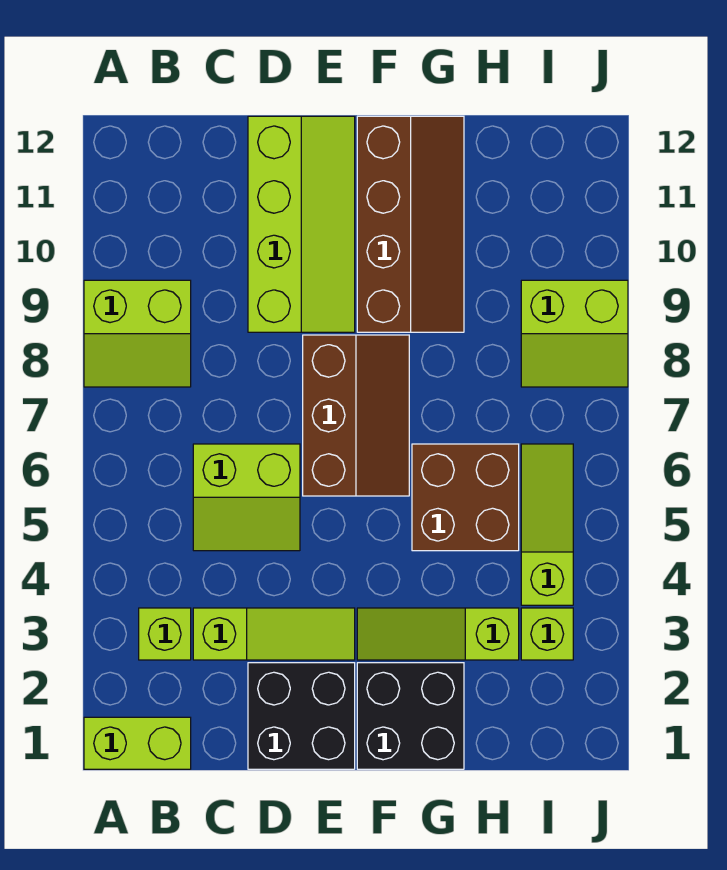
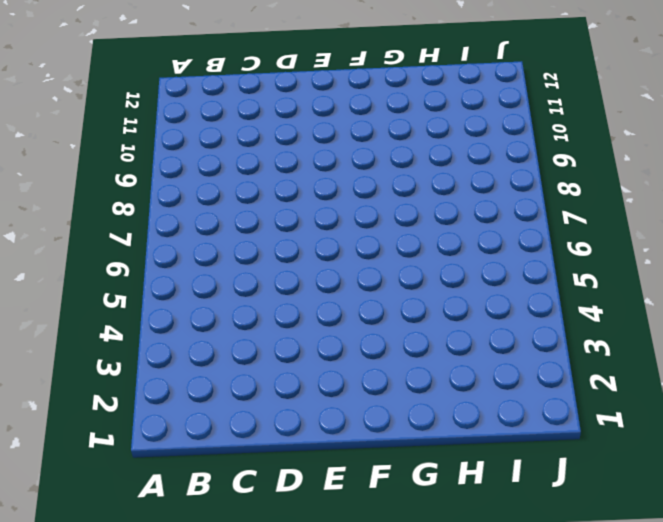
none -> lime brick A1:B1 level 1
none -> lime slope A8:B9 level 1 top 9
none -> lime brick B3 level 1

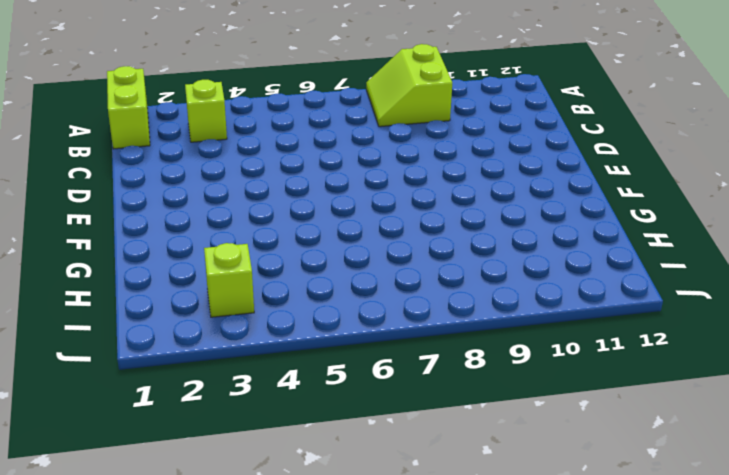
none -> lime slope C3:E3 level 1 top C
none -> lime slope C5:D6 level 1 top 6
none -> black brick D1:E2 level 1

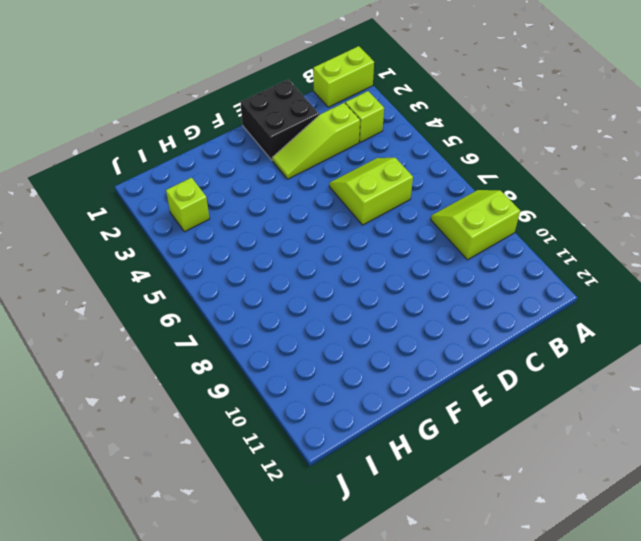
none -> lime slope D9:E12 level 1 top D
none -> brown slope E6:F8 level 1 top E
none -> black brick F1:G2 level 1

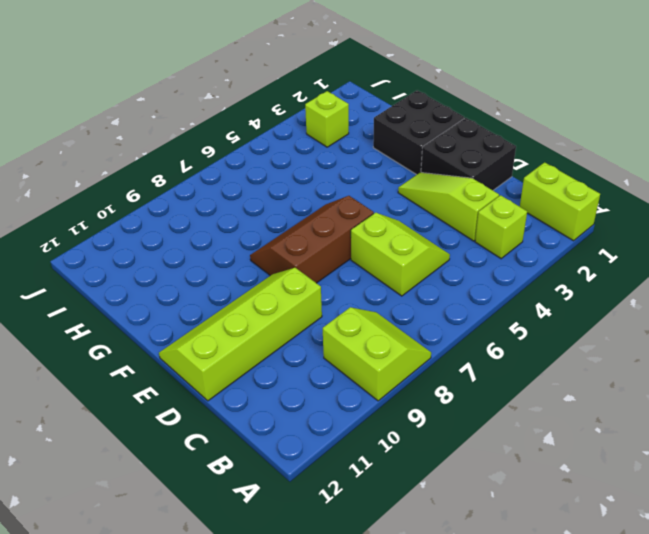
none -> lime slope F3:H3 level 1 top H
none -> brown slope F9:G12 level 1 top F
none -> brown brick G5:H6 level 1

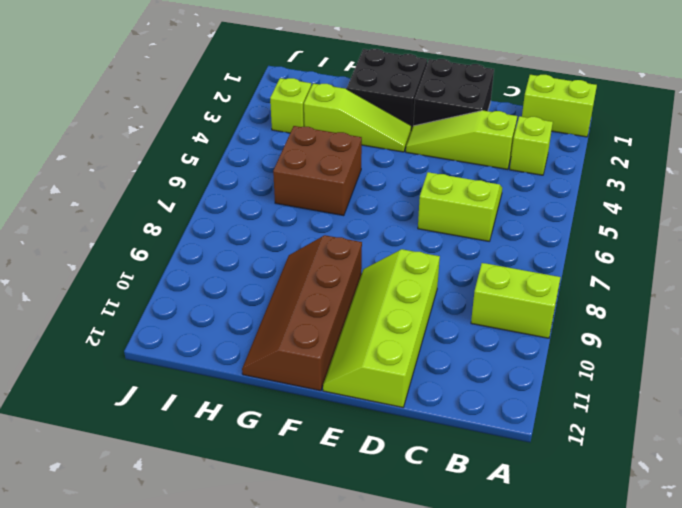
none -> brown slope E6:F8 level 1 top E
none -> lime slope I4:I6 level 1 top 4
none -> lime slope I8:J9 level 1 top 9

